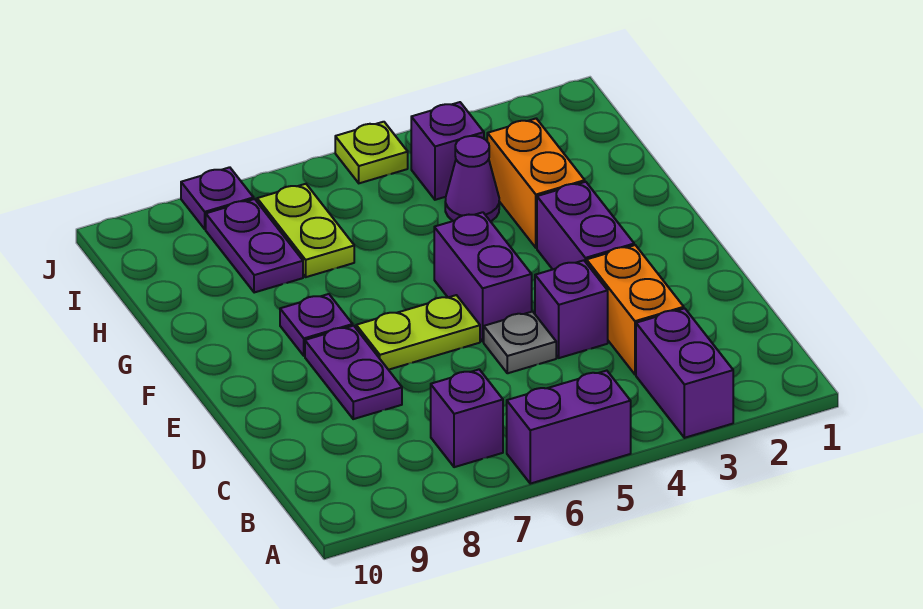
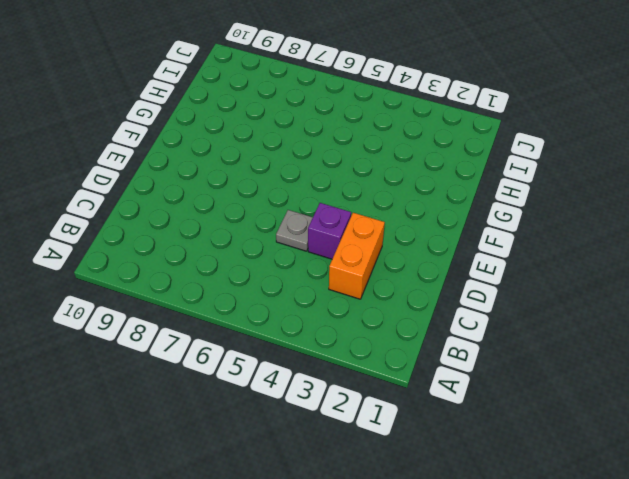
none -> purple brick A3:B3 level 1
none -> purple brick A5:A6 level 1
none -> purple brick B7 level 1

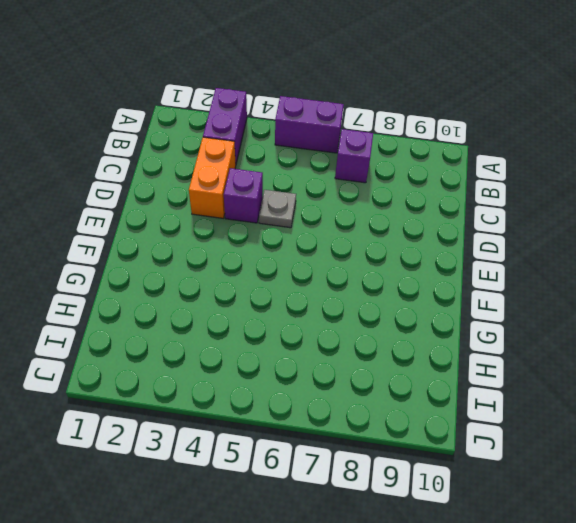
none -> purple plate D8:E8 level 1
none -> purple brick E3:F3 level 1
none -> purple brick E5:F5 level 1

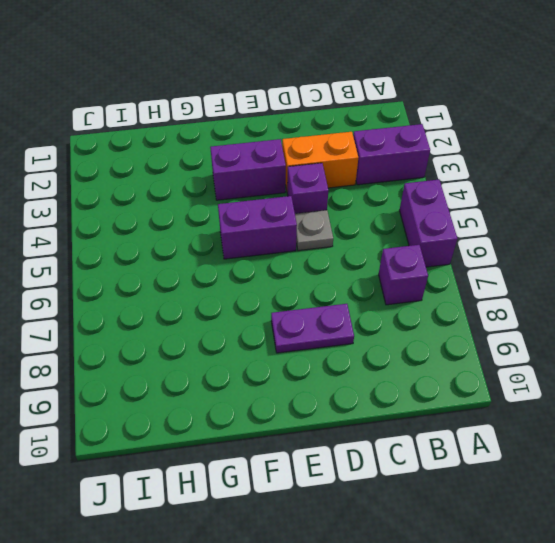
none -> lime plate E6:E7 level 1
none -> purple plate F8 level 1
none -> orange brick G3:H3 level 1

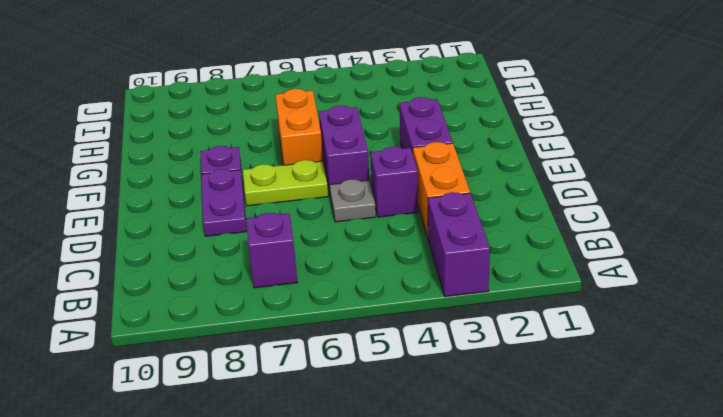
orange brick F6:G6 level 1 -> orange brick G3:H3 level 1
none -> purple brick A5:A6 level 1
none -> purple cone H4 level 1
none -> lime plate H7:I7 level 1

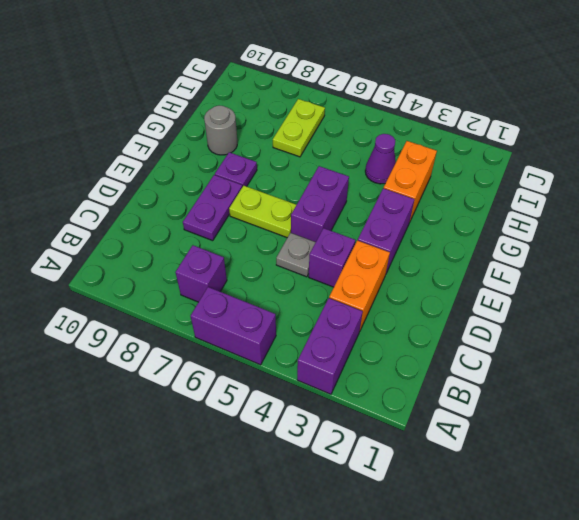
grey round brick G9 level 1 -> none
none -> purple plate H8:I8 level 1
none -> purple brick I4 level 1
none -> lime plate J5 level 1

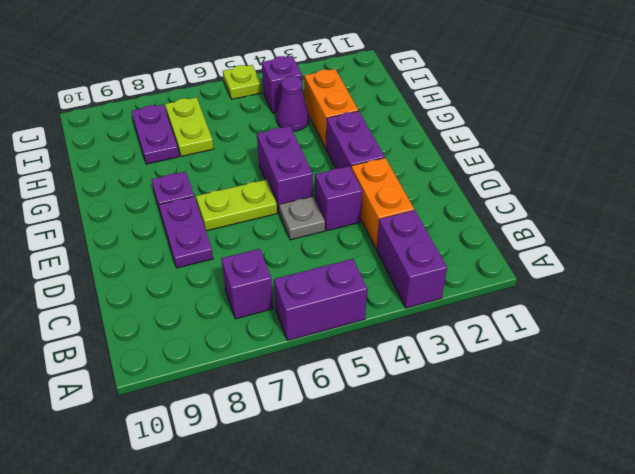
none -> purple plate J8 level 1

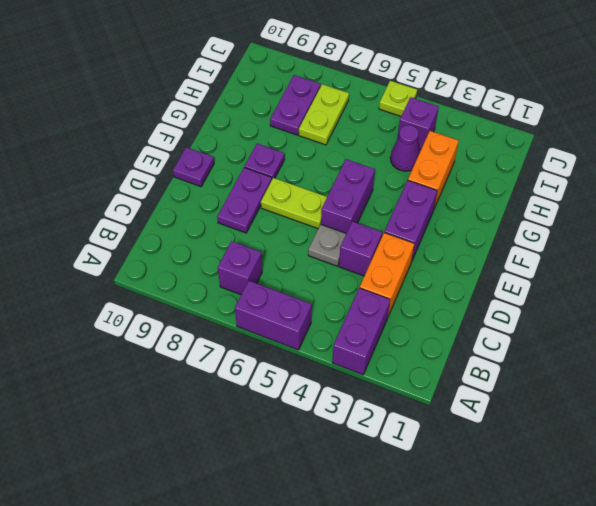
purple plate E10 level 1 -> purple plate J8 level 1

